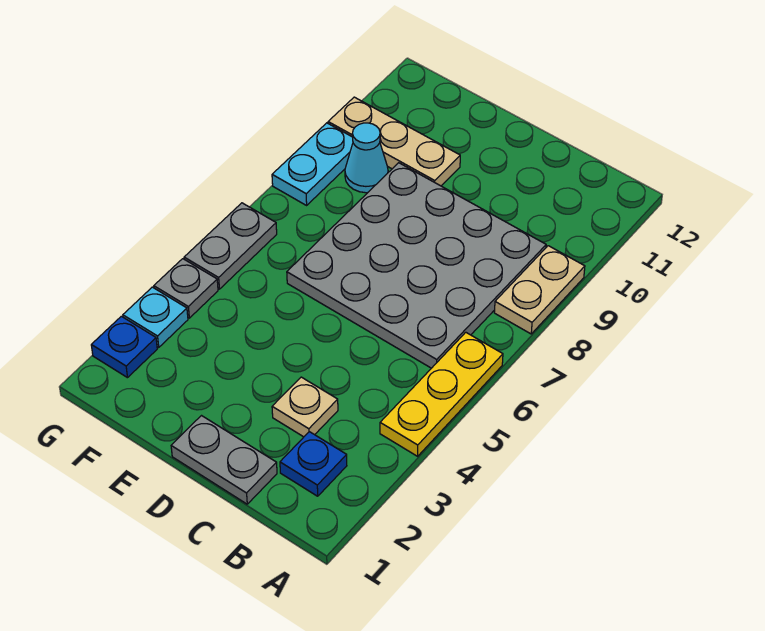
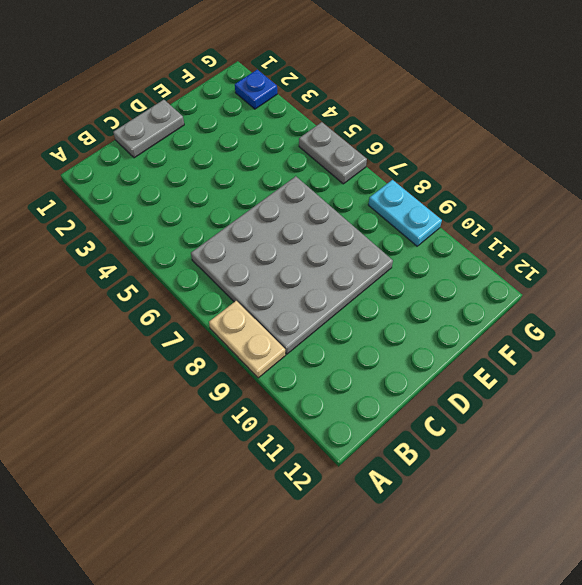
none -> yellow plate A4:A6 level 1
none -> blue plate B2 level 1
none -> tan plate C3 level 1

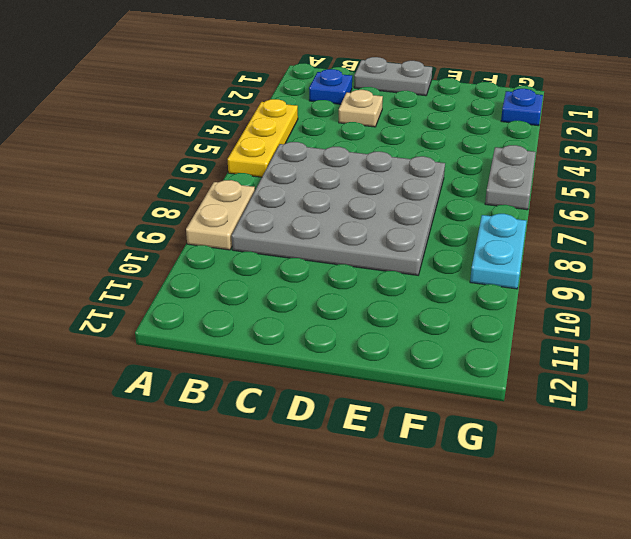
none -> tan plate E10:G10 level 1
none -> cyan cone F9 level 1
none -> cyan plate G3 level 1

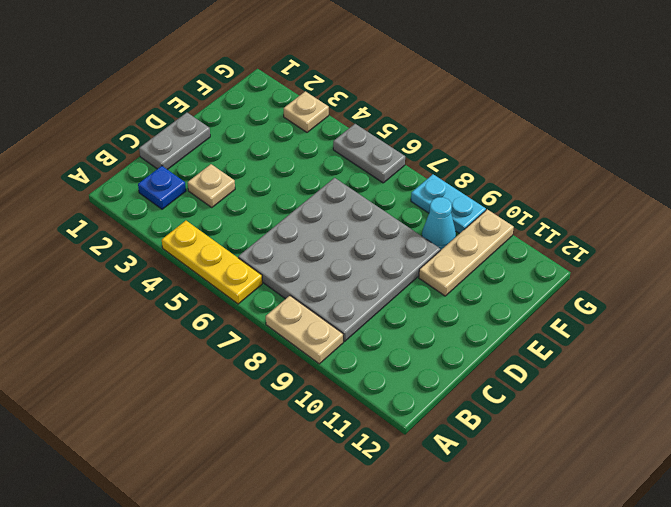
tan plate G3 level 1 -> cyan plate G3 level 1
none -> blue plate G2 level 1
none -> grey plate G4 level 1

